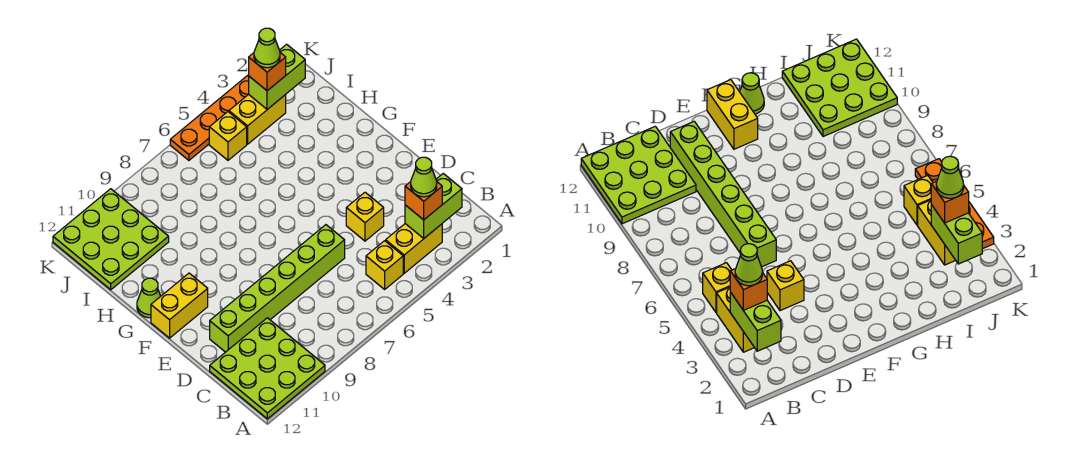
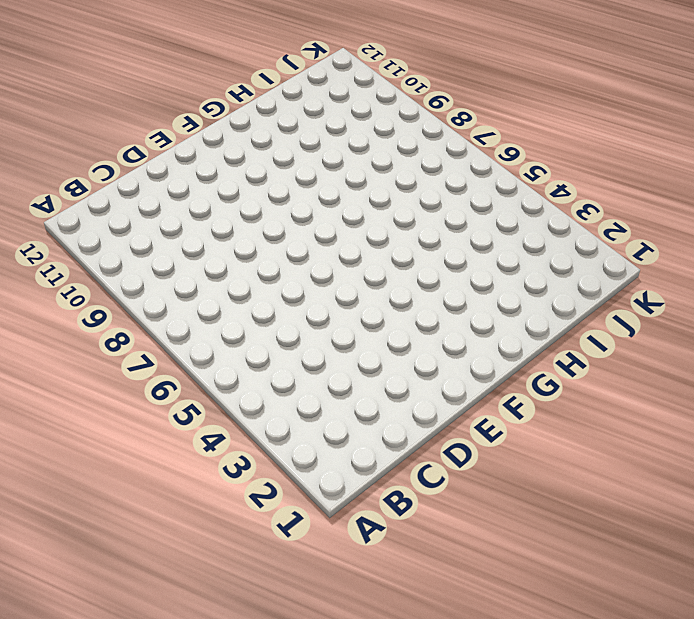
none -> lime plate A10:C12 level 1
none -> yellow brick B3:B4 level 1
none -> yellow brick B5 level 1

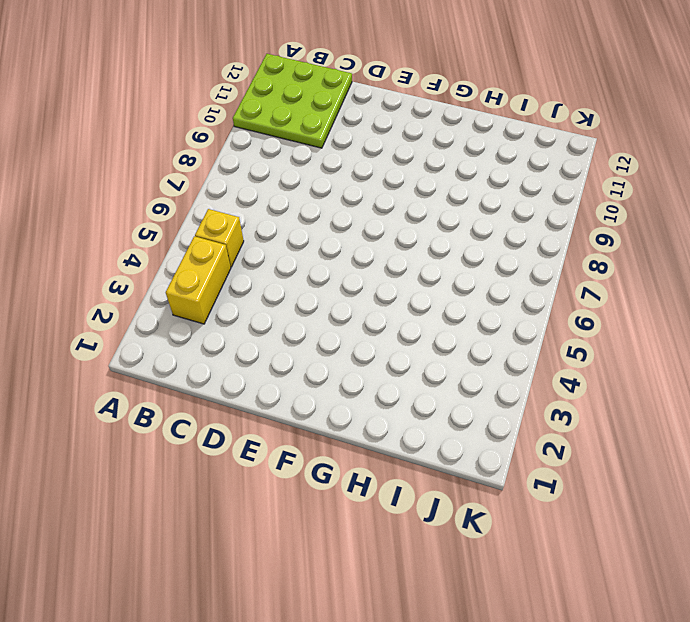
none -> yellow brick D4 level 1
none -> lime brick D6:D11 level 1
none -> yellow brick F11:F12 level 1

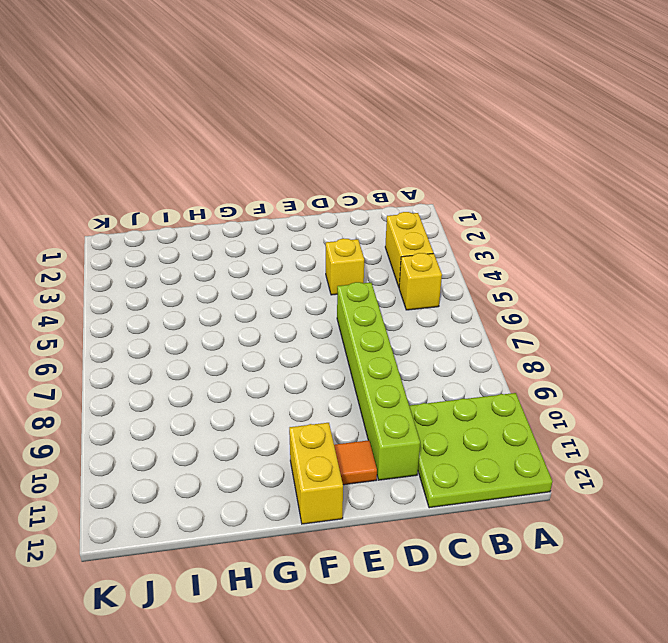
orange tile E11 level 1 -> none
none -> lime cone G12 level 1
none -> lime plate I10:K12 level 1
none -> yellow brick J3:J4 level 1

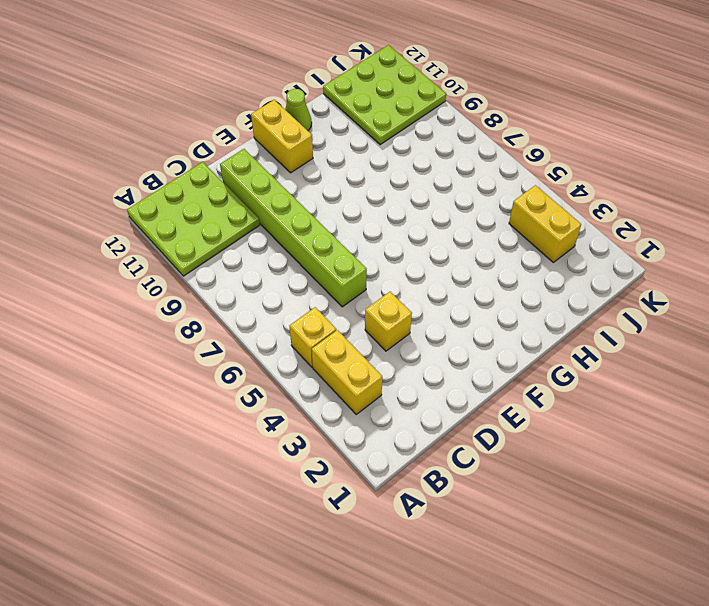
none -> yellow brick J5 level 1
none -> orange plate K3:K6 level 1
none -> lime brick B2:B3 level 2

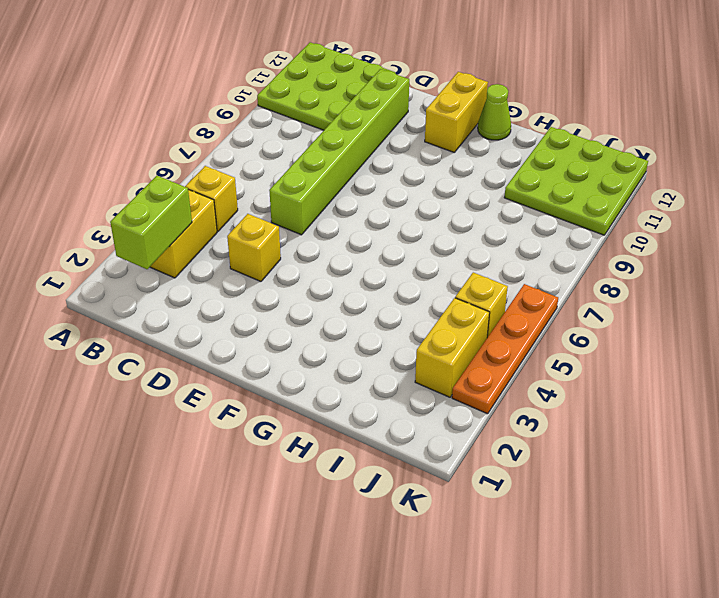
none -> lime brick J2:J3 level 2
none -> orange brick B3 level 3
none -> orange brick J3 level 3

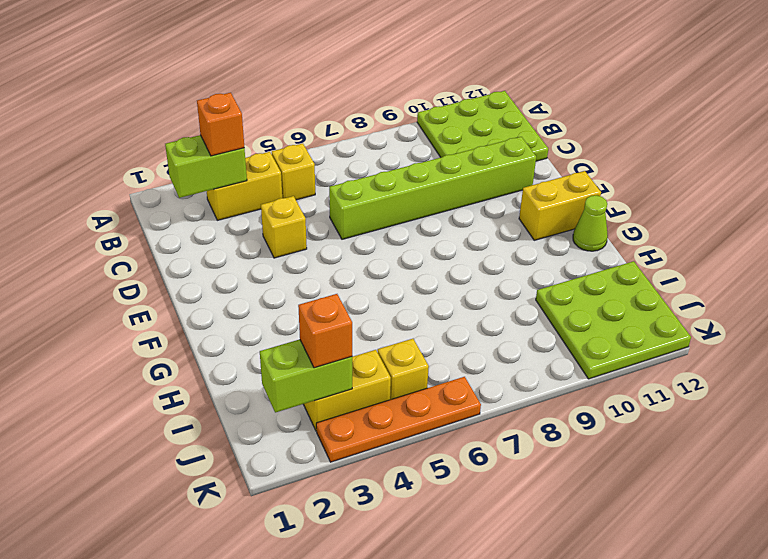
none -> lime cone B3 level 4
none -> lime cone J3 level 4

